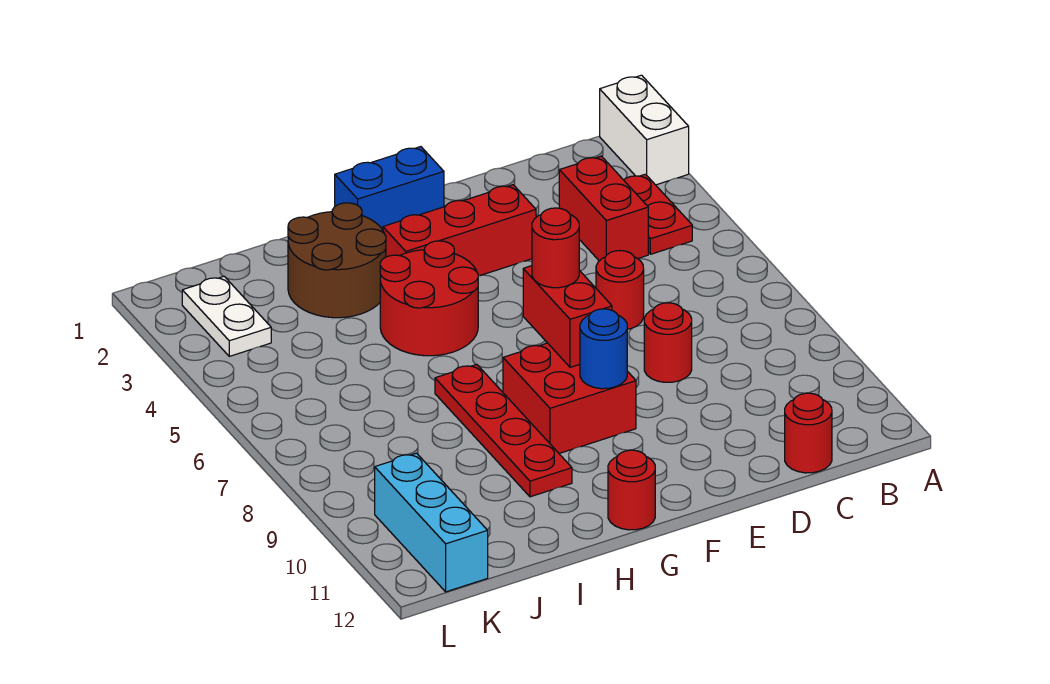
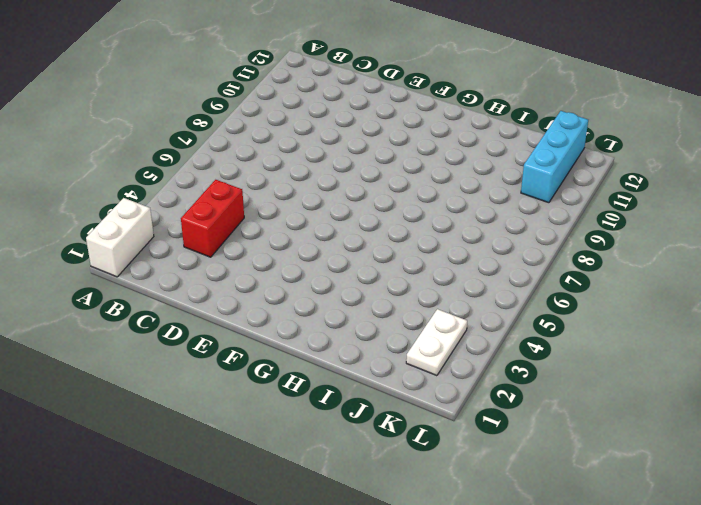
none -> red plate B3:B4 level 1
none -> red round brick C12 level 1
none -> red round brick D6 level 1

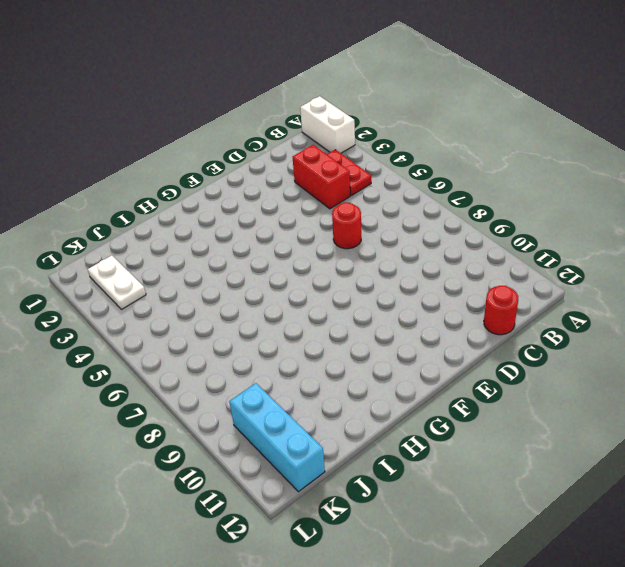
none -> red round brick D8 level 1
none -> red brick E3:G3 level 1
none -> blue brick F1:G1 level 1

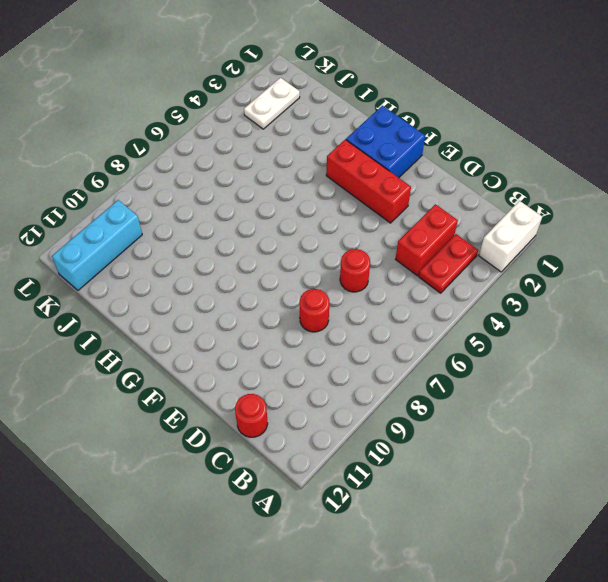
blue brick F1:G2 level 1 -> blue brick F1:G1 level 1
none -> red brick F8:G9 level 1
none -> red round brick G4:H5 level 1
none -> red round brick G12 level 1

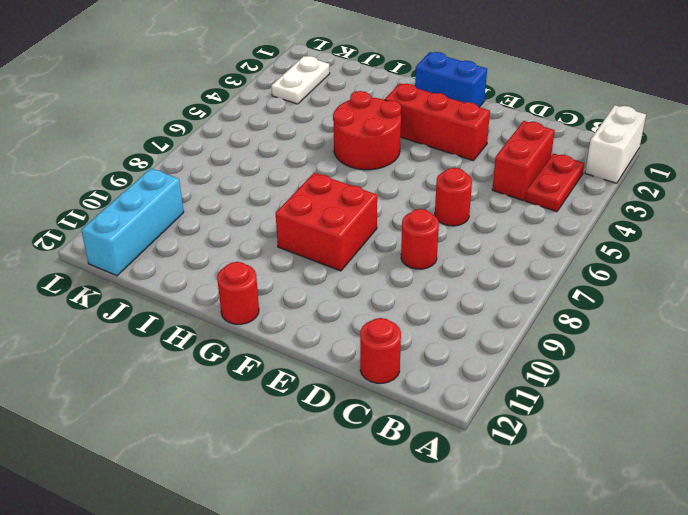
none -> brown round brick H2:I3 level 1
none -> red plate H7:H10 level 1
none -> red brick F7:F8 level 2

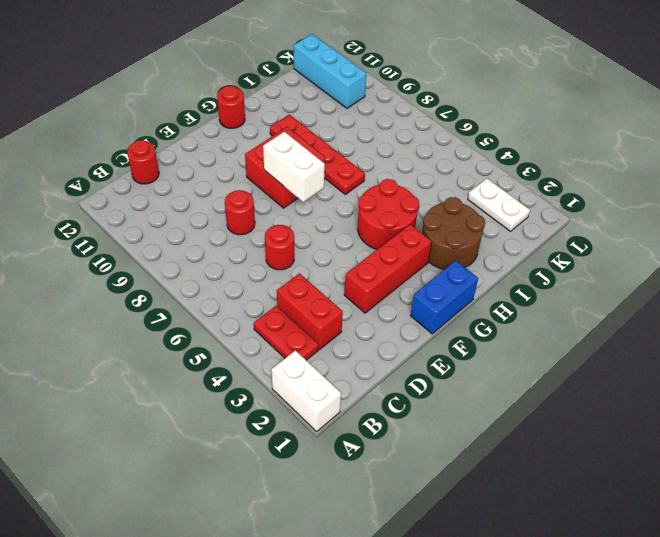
white brick F7:F8 level 2 -> red brick F7:F8 level 2
none -> blue round brick F9 level 2
none -> red round brick F7 level 3

